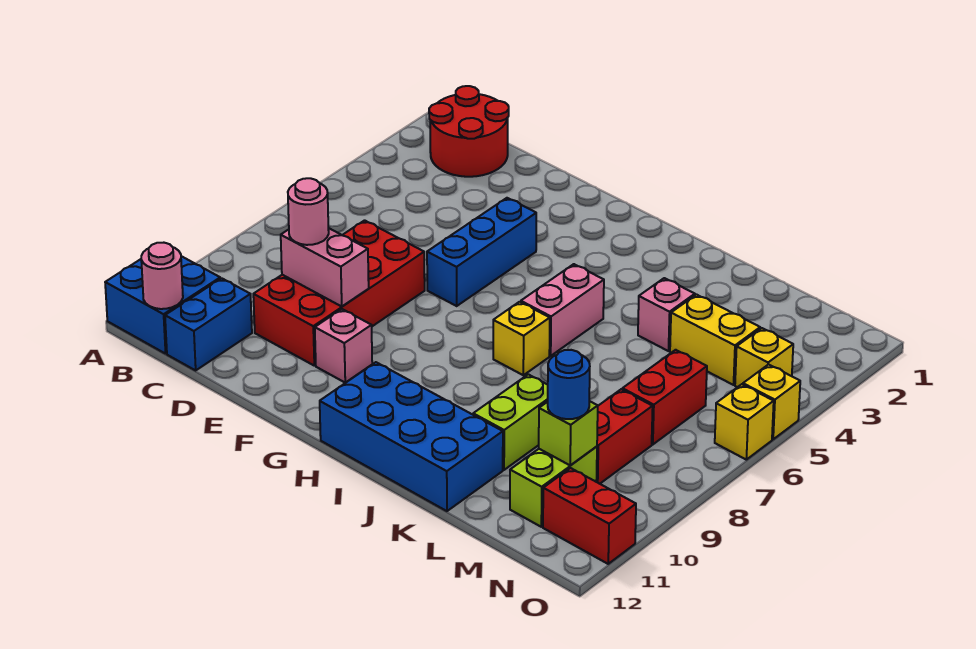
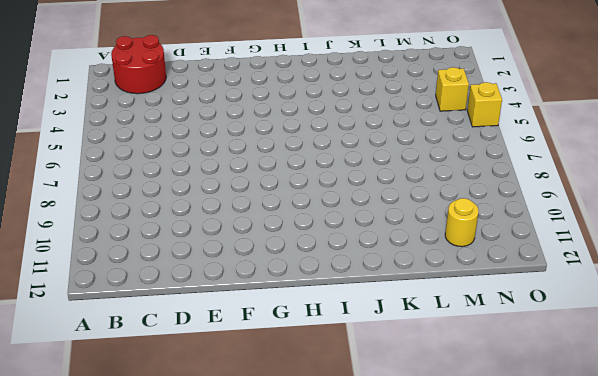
yellow round brick M11 level 1 -> lime brick M10:M11 level 1
none -> blue brick A11:B12 level 1
none -> blue brick C11:C12 level 1
none -> red brick D7:E10 level 1

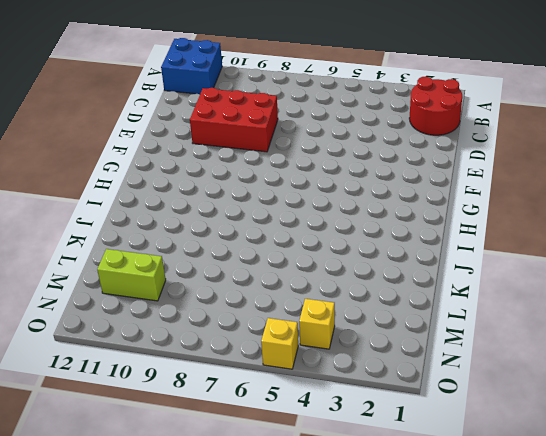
red brick D8:E10 level 1 -> red brick D7:E10 level 1
none -> blue brick C11:C12 level 1
none -> blue brick F4:F6 level 1
none -> pink brick F10 level 1

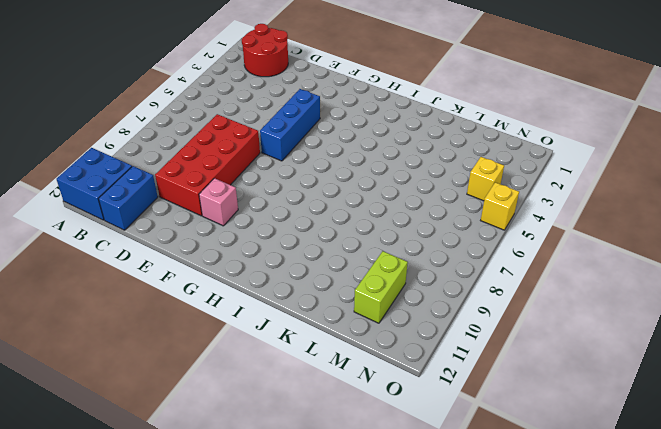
none -> blue brick H11:K12 level 1
none -> pink brick I5:I6 level 1
none -> yellow brick I7 level 1

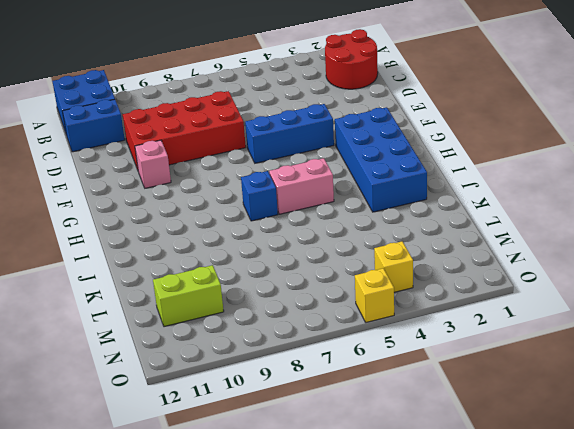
blue brick G2:J3 level 1 -> blue brick H11:K12 level 1
blue brick I7 level 1 -> yellow brick I7 level 1
none -> pink brick K4 level 1
none -> lime brick K9:K10 level 1
none -> yellow brick L4:M4 level 1

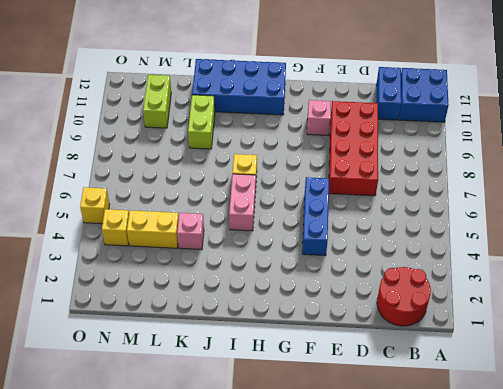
none -> red brick M6:M7 level 1
none -> red brick M8:M9 level 1
none -> red brick N11:O11 level 1

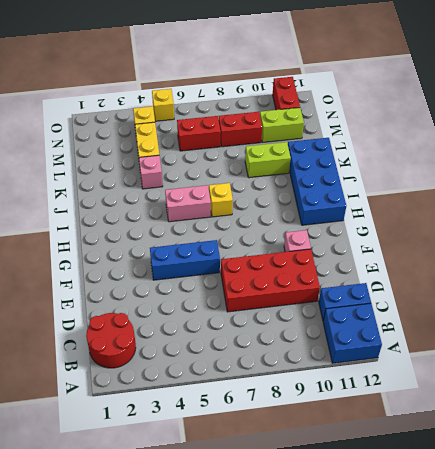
none -> yellow brick O6 level 1
none -> pink round brick B12 level 2
none -> pink brick D9:E9 level 2

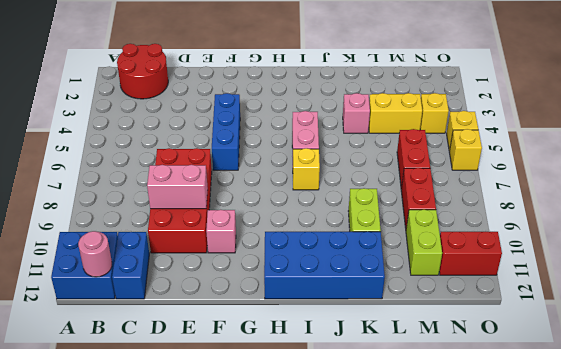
none -> lime brick M10 level 2
none -> pink round brick D9 level 3
none -> blue round brick M10 level 3

